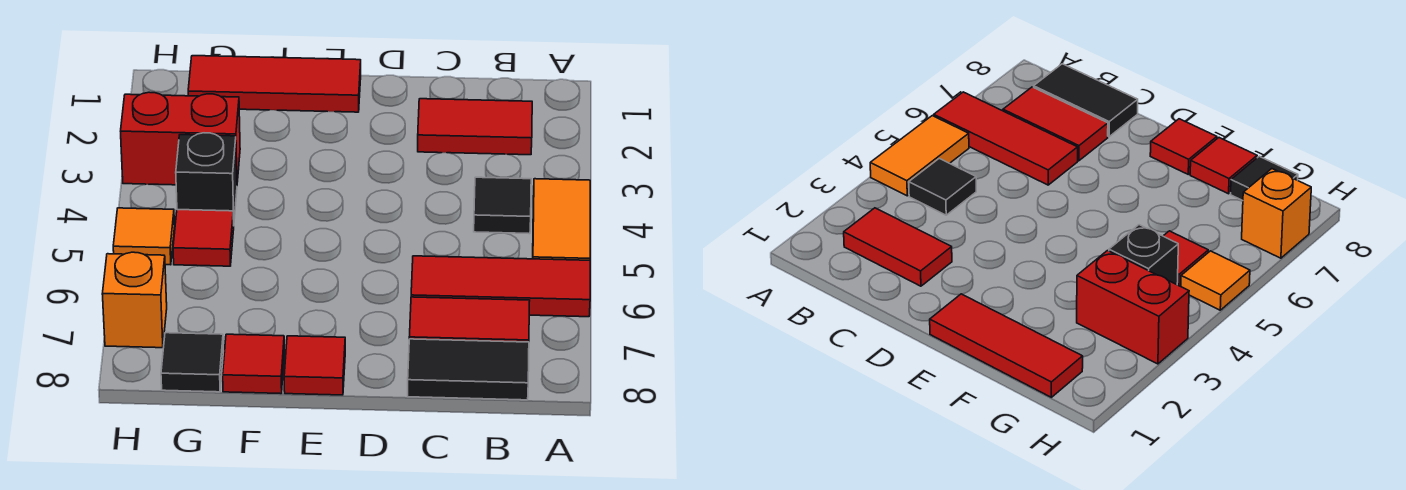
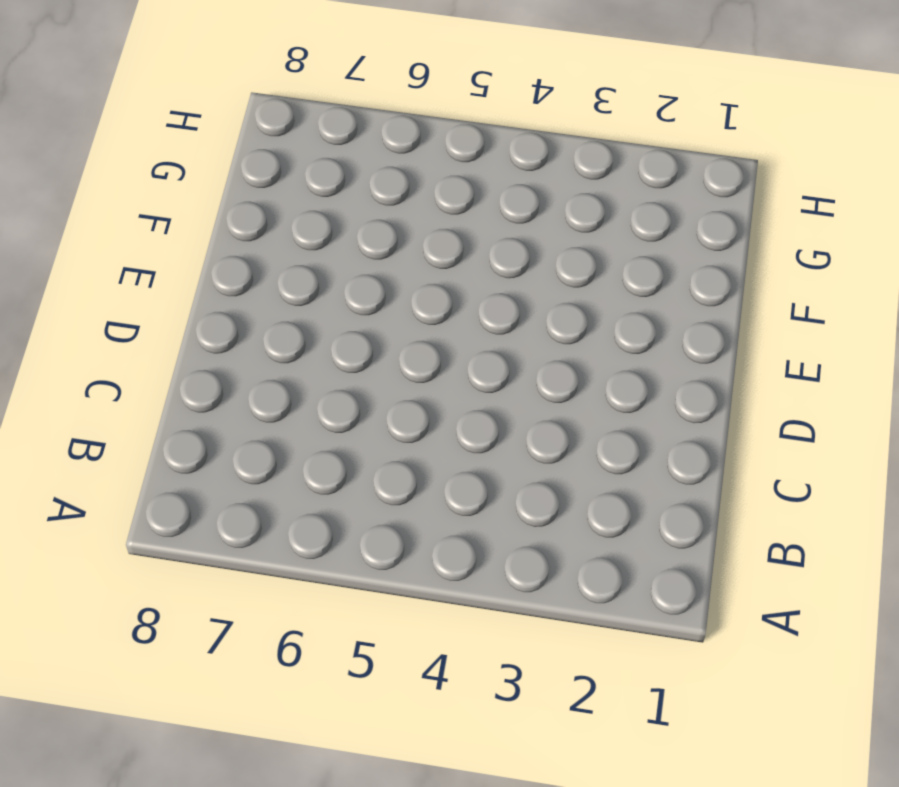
none -> orange tile A4:A5 level 1
none -> red tile A6:C6 level 1
none -> red tile B2:C2 level 1

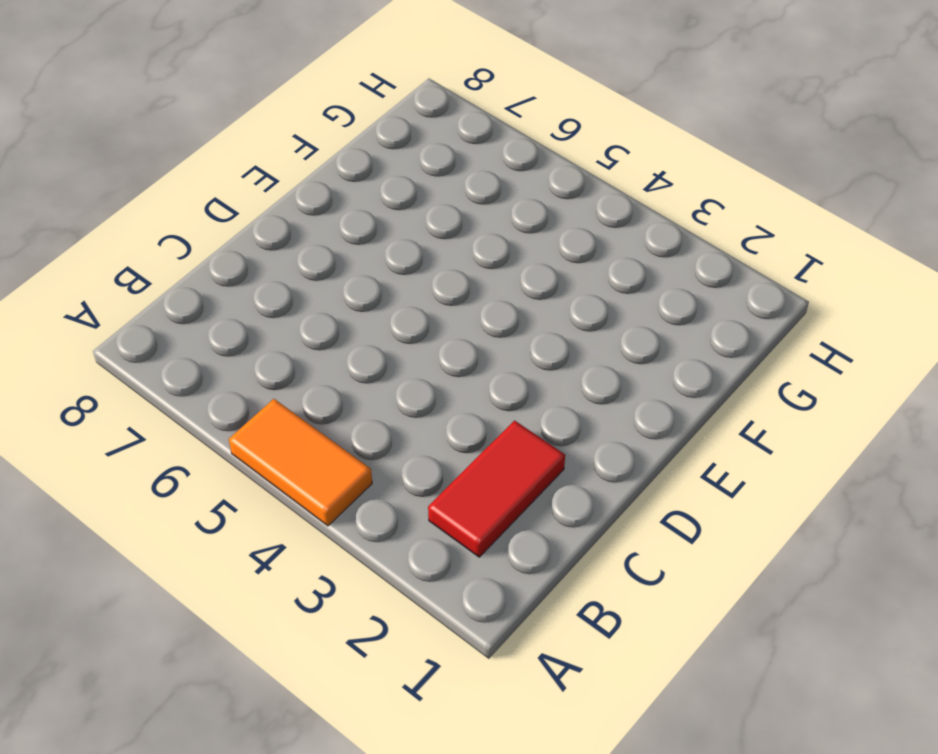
none -> red tile A6:C6 level 1
none -> black tile B4 level 1
none -> red tile B7:C7 level 1

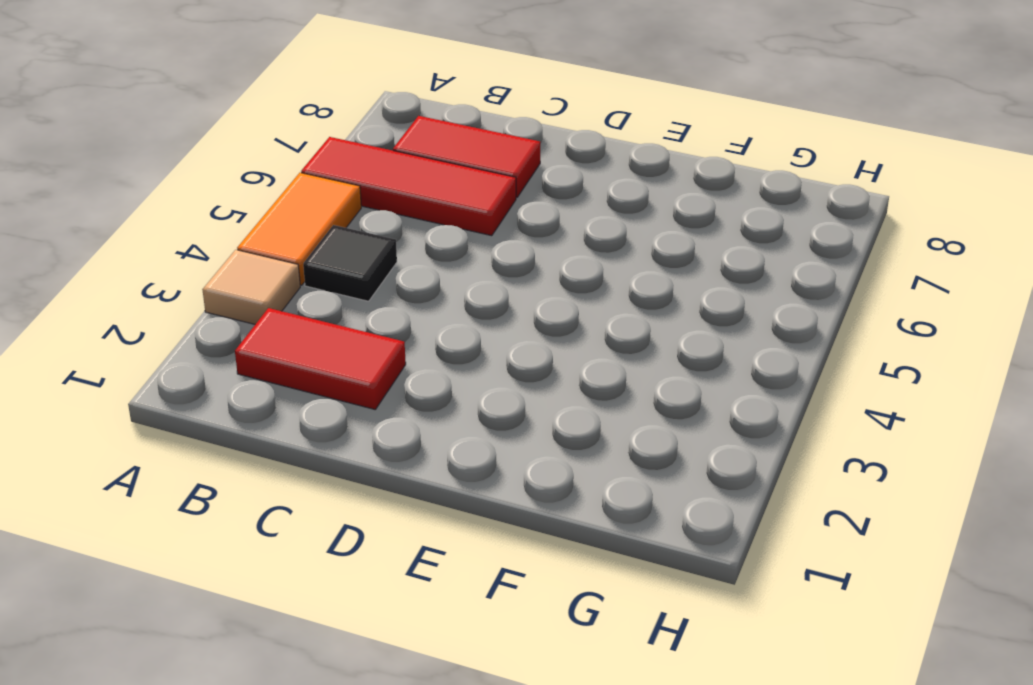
tan tile A3 level 1 -> none
none -> black tile B8:C8 level 1
none -> red tile E1:G1 level 1
none -> red tile E8 level 1

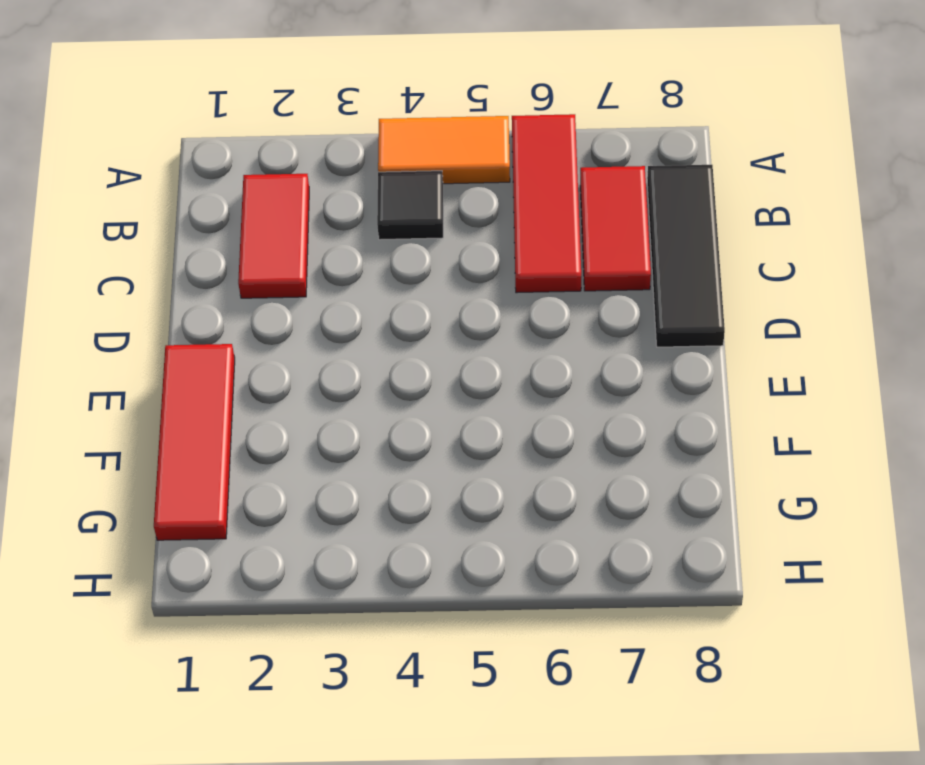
black tile B8:D8 level 1 -> black tile B8:C8 level 1
none -> red tile E8 level 1
none -> red tile F8 level 1
none -> red brick G3:H3 level 1

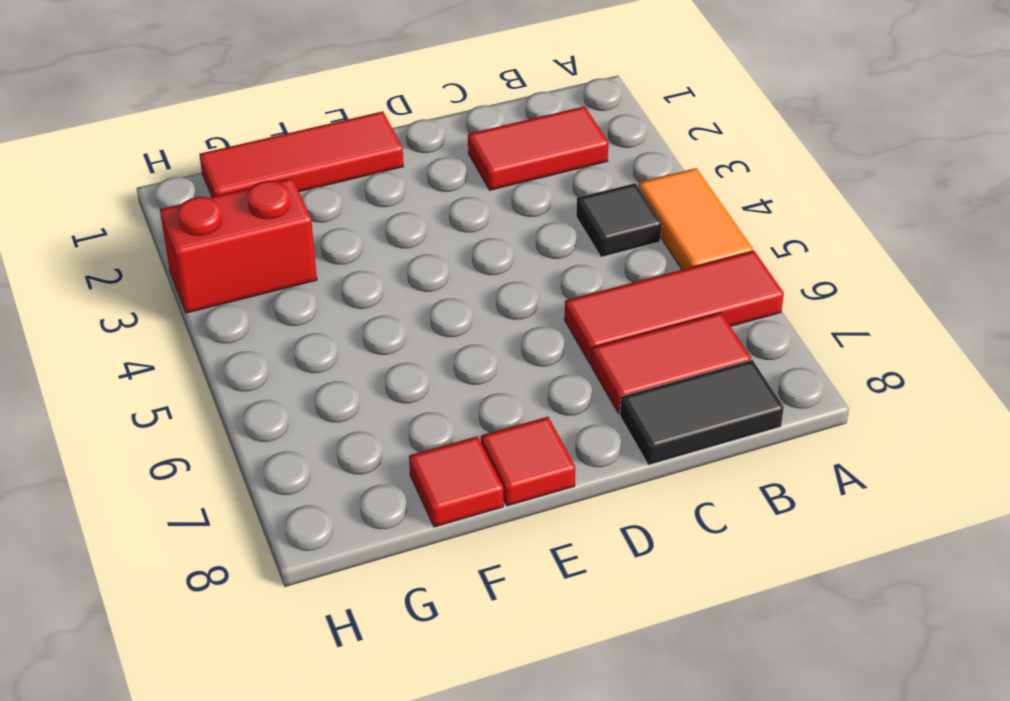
none -> black brick G4 level 1
none -> red tile G5 level 1
none -> black tile G8 level 1

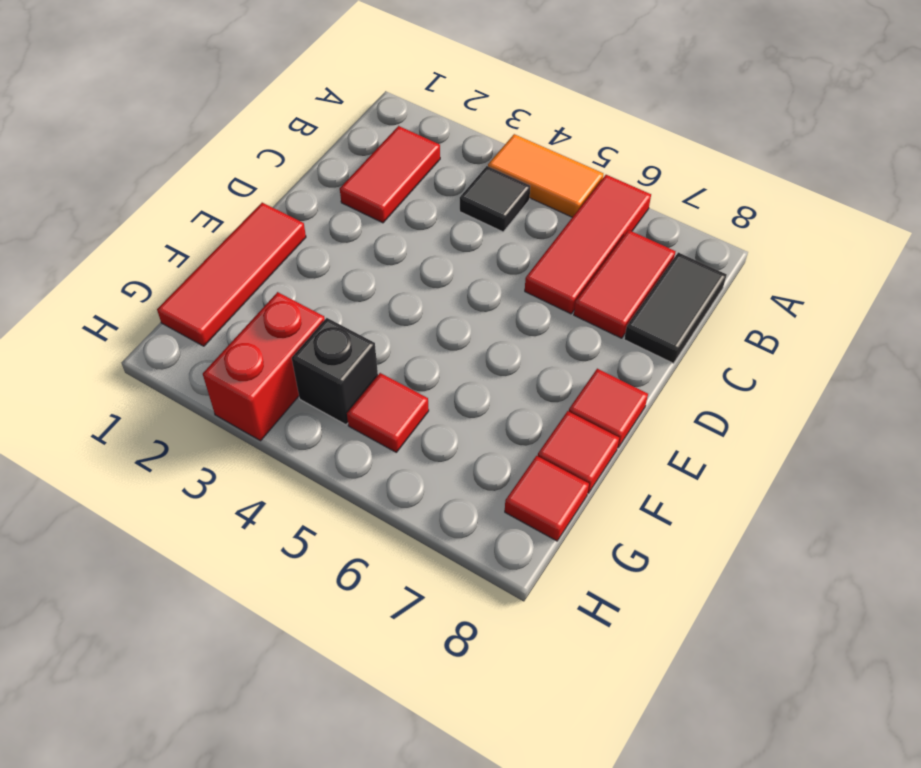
red tile G8 level 1 -> black tile G8 level 1
none -> orange tile H5 level 1
none -> orange brick H7 level 1

